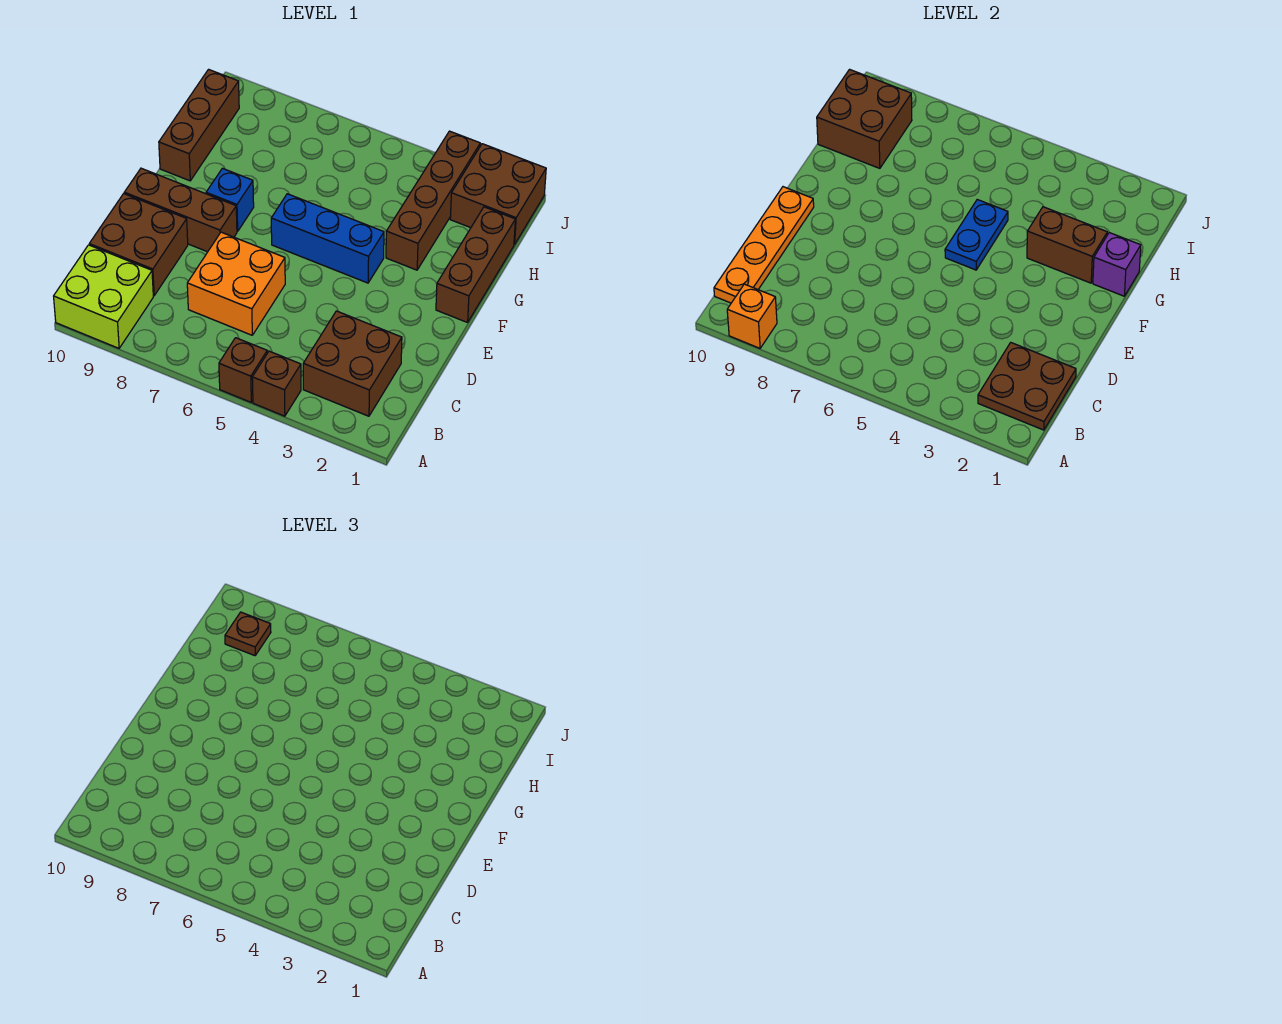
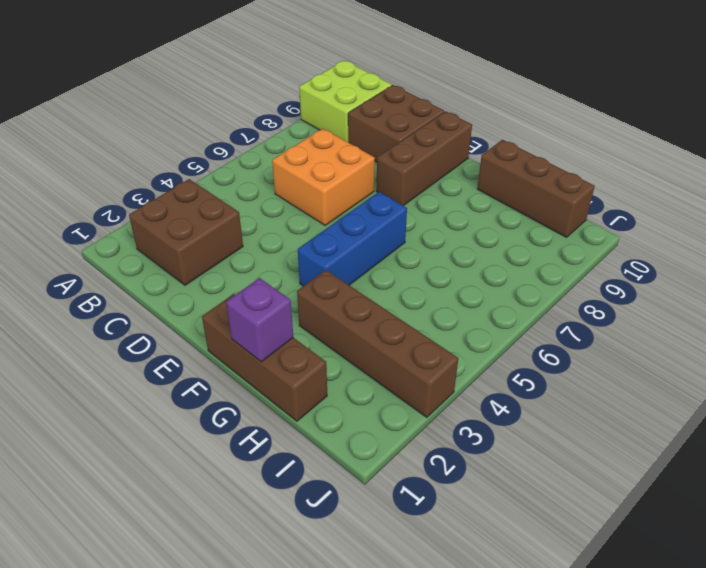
none -> brown brick A4 level 1
none -> brown brick A5 level 1
none -> blue brick F8 level 1

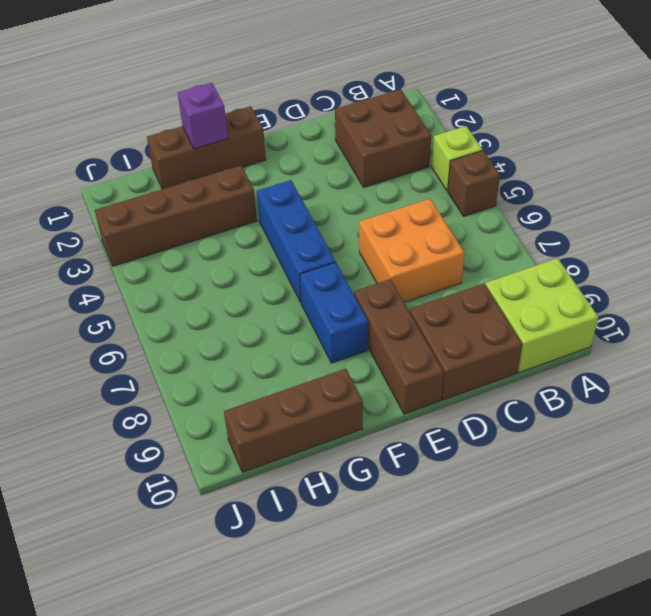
lime brick A4 level 1 -> brown brick A4 level 1
blue brick F7:F8 level 1 -> blue brick F8 level 1
none -> brown brick I1:J2 level 1
none -> orange brick A9 level 2
none -> brown plate B1:C2 level 2

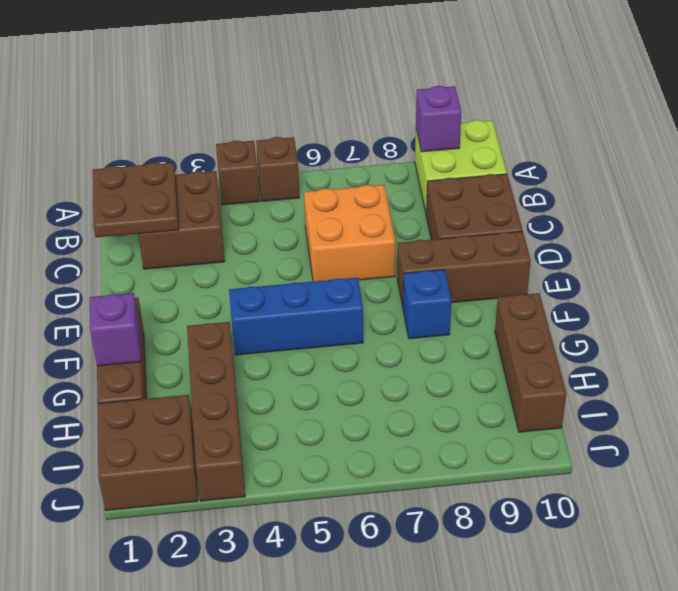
purple brick A9 level 2 -> orange brick A9 level 2
none -> orange plate B10:E10 level 2
none -> blue plate F5:G5 level 2
none -> brown brick G2:G3 level 2

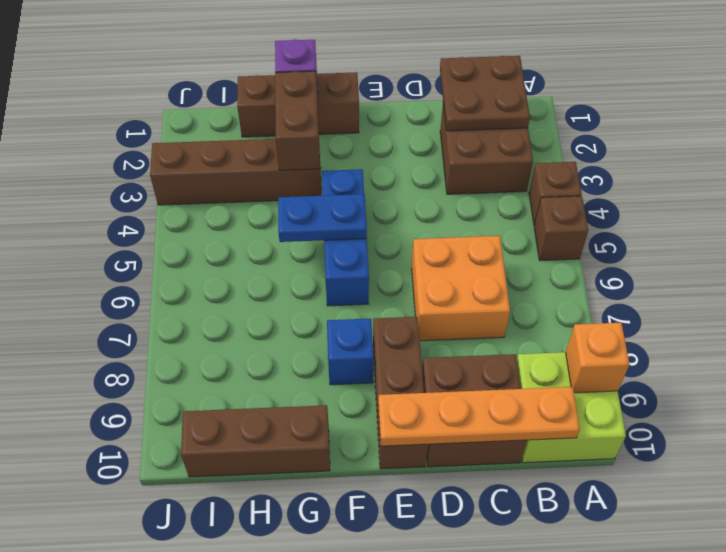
none -> brown brick I1:J2 level 1
none -> brown brick H9:I10 level 2
none -> brown plate I9 level 3

